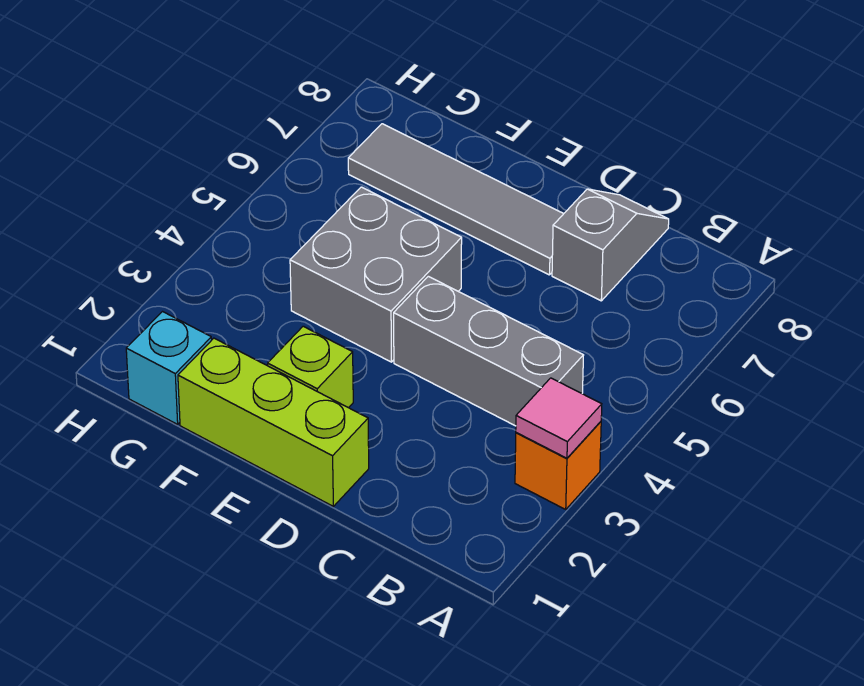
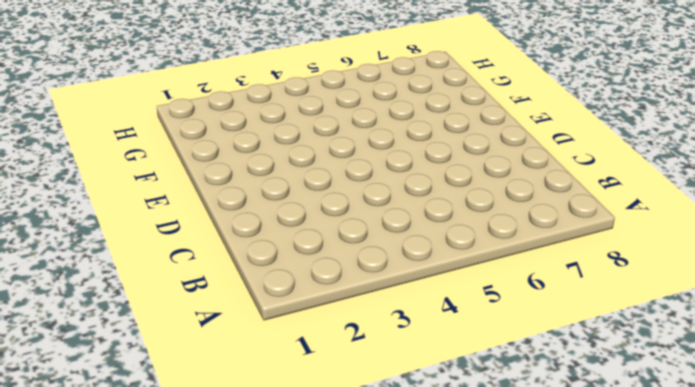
none -> orange brick A3 level 1
none -> grey brick B4:D4 level 1

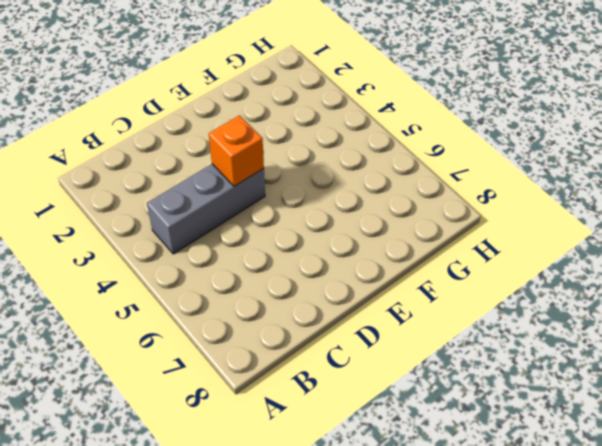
orange brick D4 level 2 -> orange brick A3 level 1
none -> grey slope C7:C8 level 1 top 7
none -> lime brick D1:F1 level 1

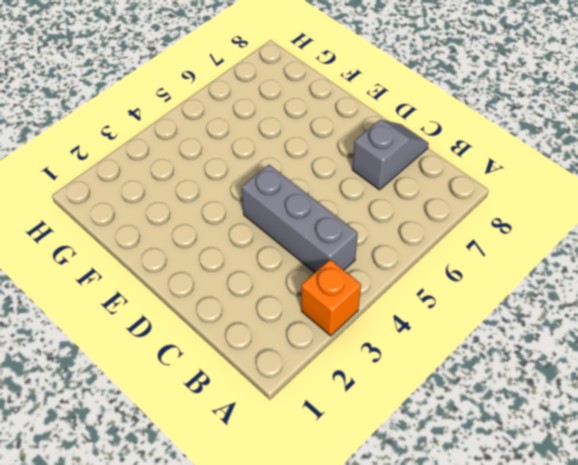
none -> lime brick D1:F1 level 1
none -> grey tile D7:G7 level 1

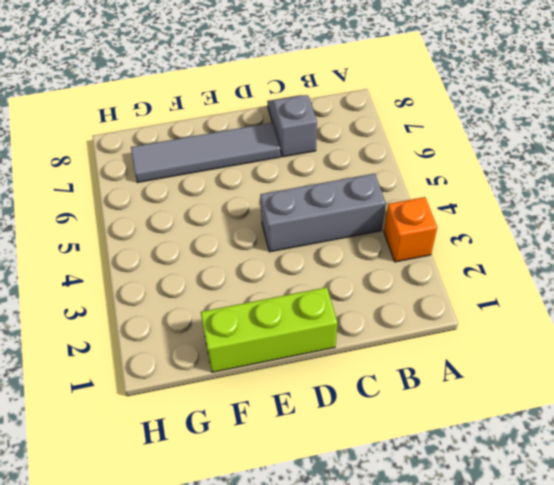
none -> lime brick E2 level 1
none -> grey brick E4:F5 level 1

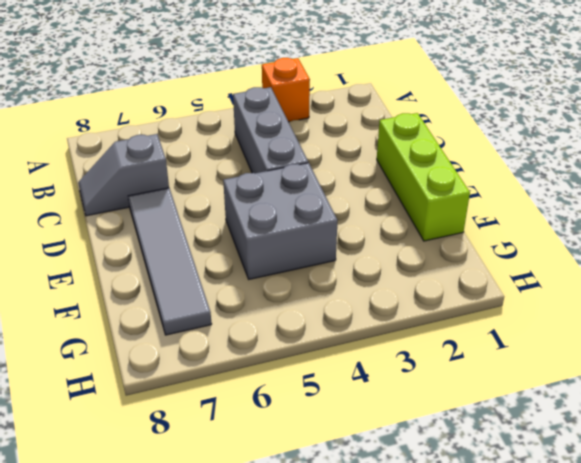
none -> lime brick E2 level 1
none -> cyan brick G1 level 1

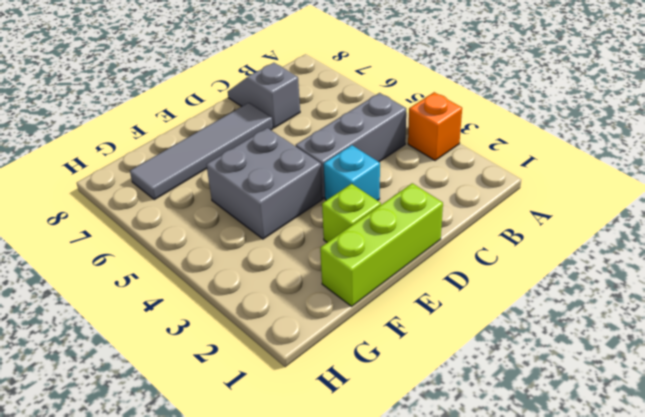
cyan brick D3 level 1 -> cyan brick G1 level 1
none -> pink tile A3 level 2

